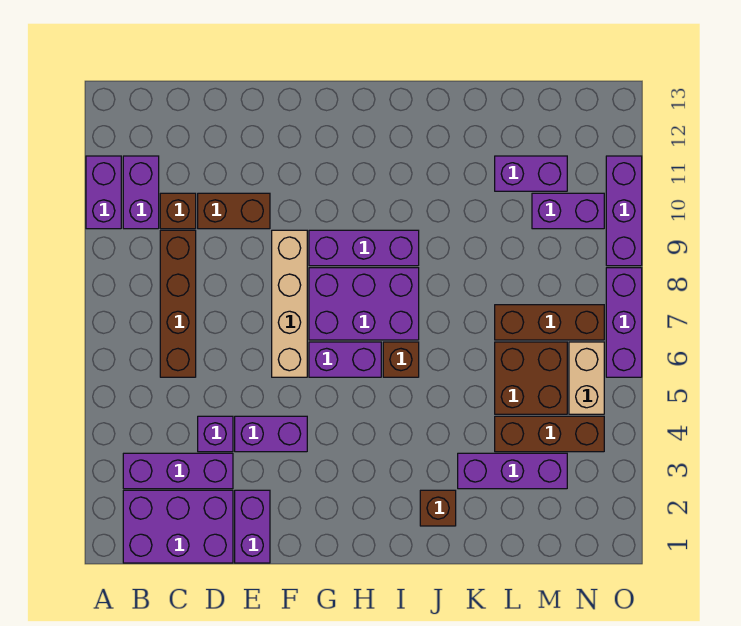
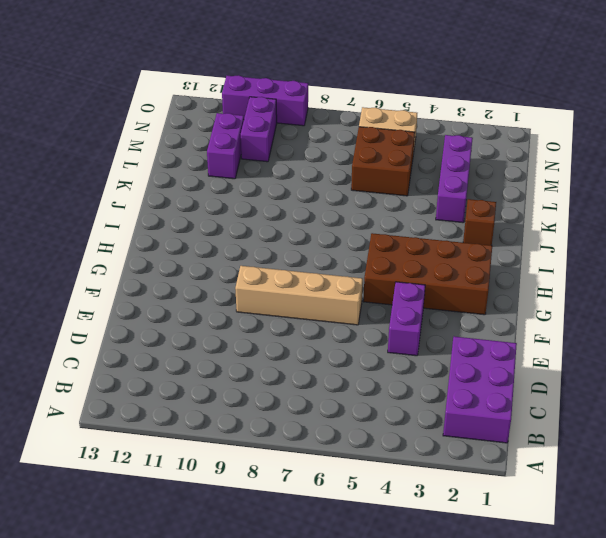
brown brick G2:H5 level 1 -> none
none -> purple brick A10:A11 level 1
none -> purple brick B3:D3 level 1
none -> purple brick B10:B11 level 1

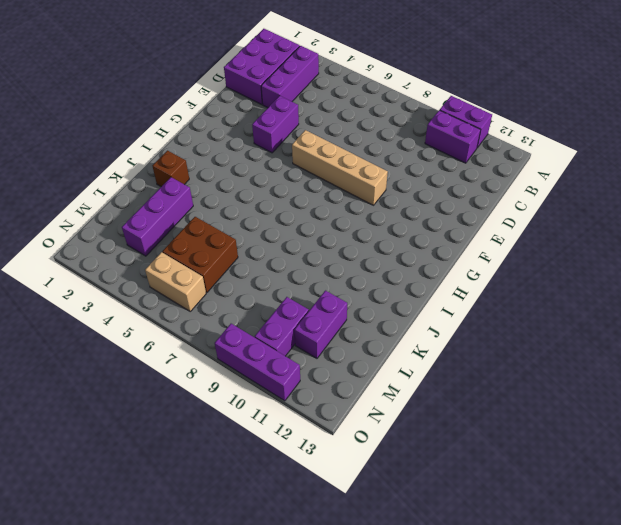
none -> brown brick C6:C9 level 1
none -> brown brick C10 level 1
none -> purple brick D4 level 1

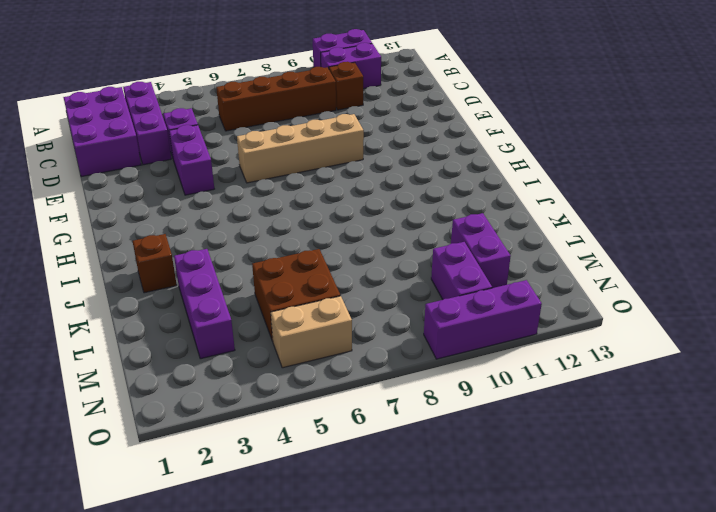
none -> brown brick D10:E10 level 1
none -> purple brick E1:E2 level 1
none -> purple brick G6:H6 level 1

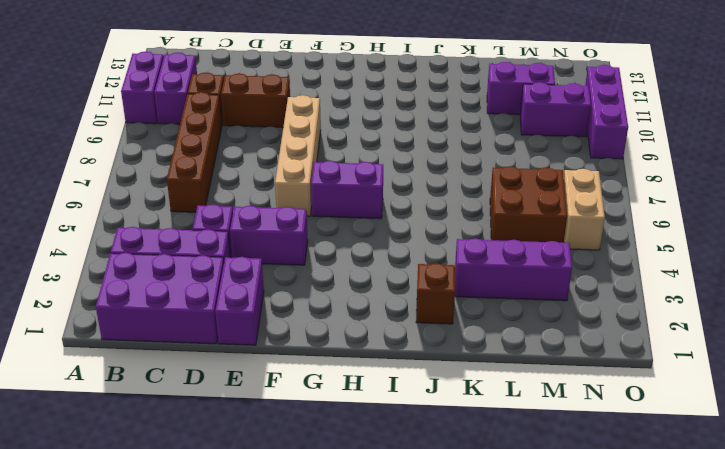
none -> purple brick G7:I8 level 1
none -> purple brick G9:I9 level 1
none -> brown brick I6 level 1

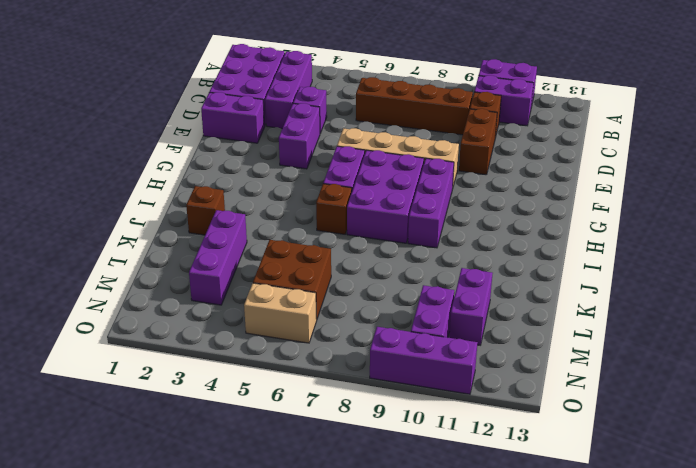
none -> brown brick L4:N4 level 1
none -> brown brick L7:N7 level 1
none -> purple brick O6:O8 level 1

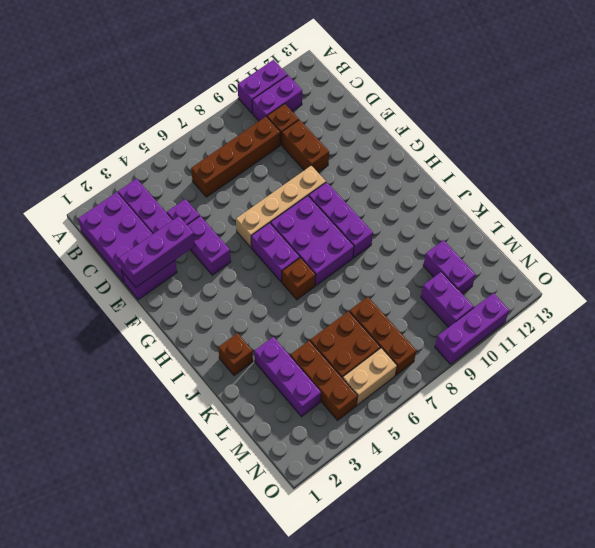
purple brick E1:E3 level 2 -> purple brick O6:O8 level 1

